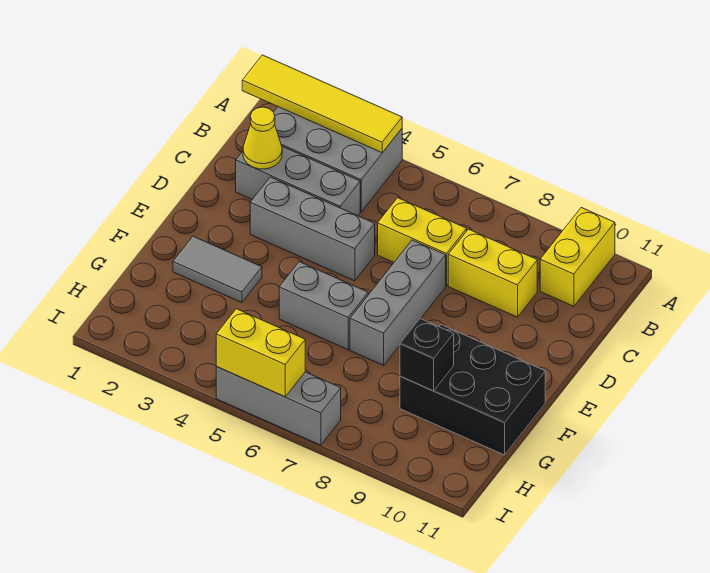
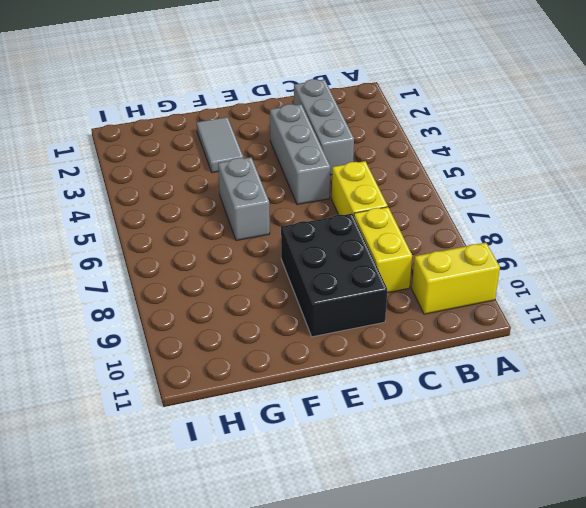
black brick D8:E10 level 1 -> black brick F9:G11 level 1
none -> grey brick A2:B4 level 1
none -> grey brick D7:F7 level 1
none -> grey brick I5:I7 level 1

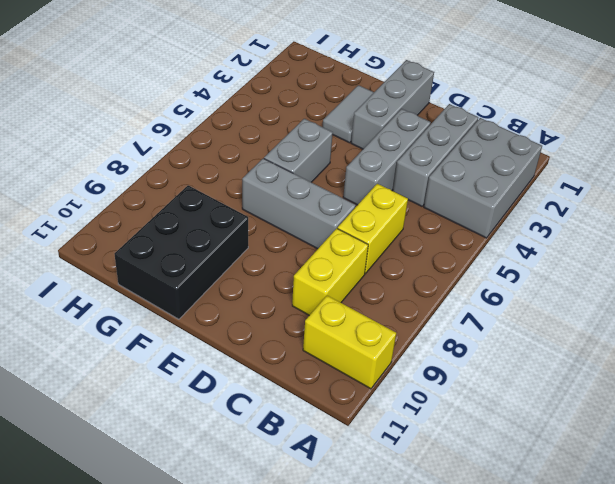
grey brick E1:E3 level 1 -> grey brick I5:I7 level 1
none -> yellow tile A1:A4 level 2
none -> yellow cone C2 level 2
none -> black brick G9 level 2

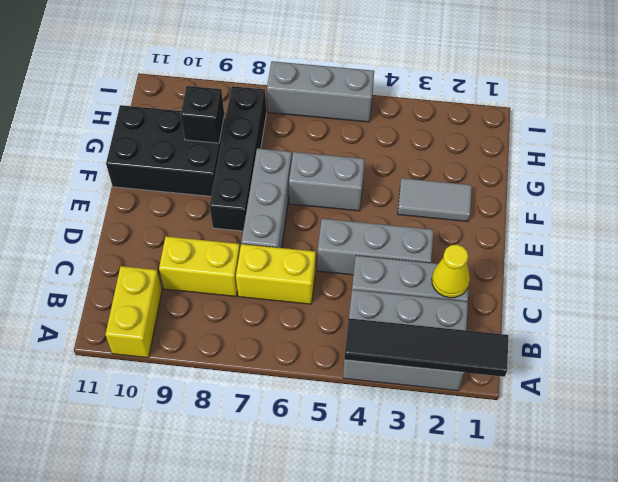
black tile A1:A4 level 2 -> yellow tile A1:A4 level 2
black brick E8:H8 level 1 -> none
none -> yellow brick I5:I6 level 2

